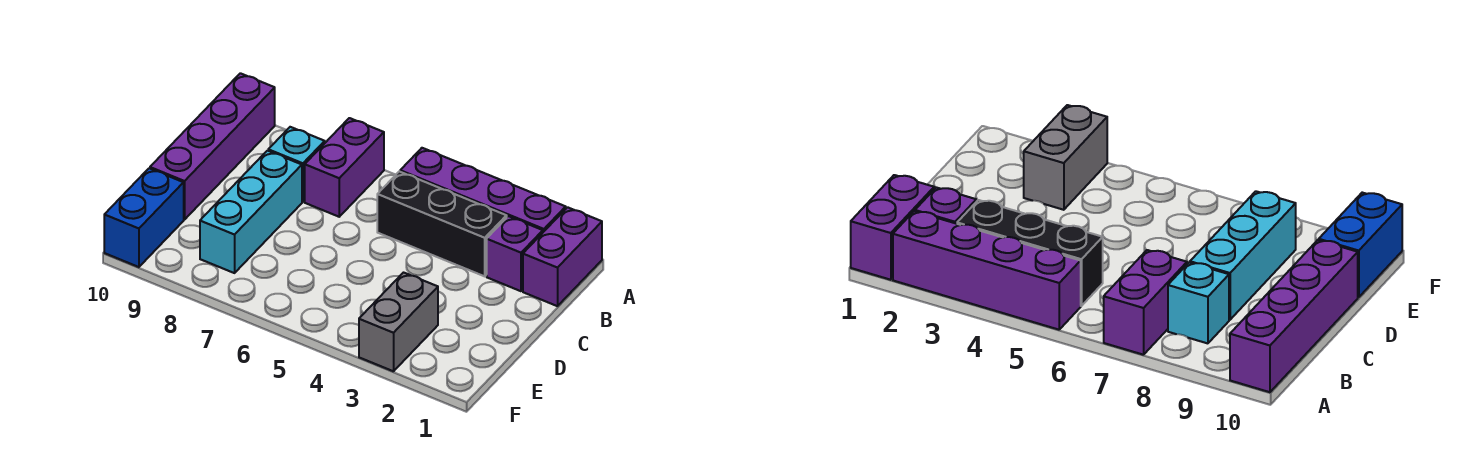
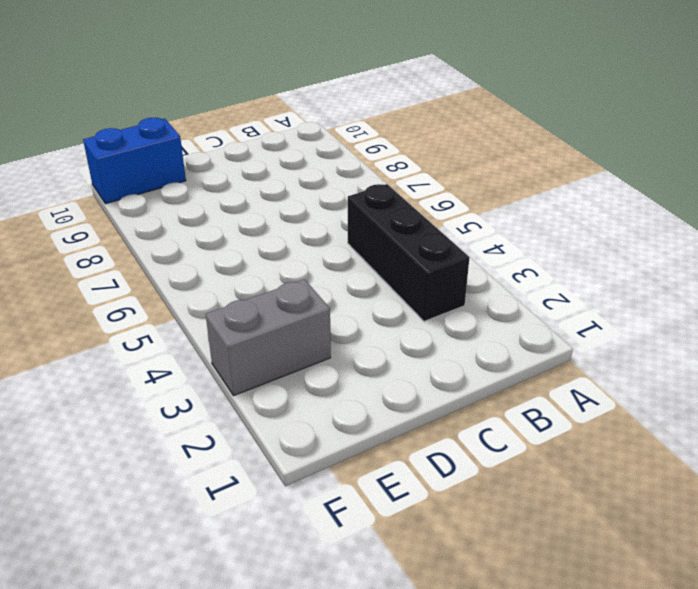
none -> purple brick A1:B1 level 1
none -> purple brick A2:A5 level 1

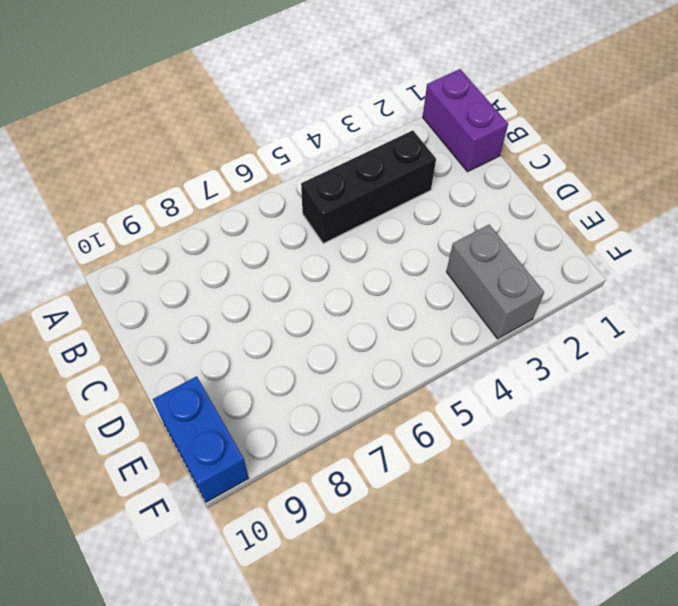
none -> purple brick A2:A5 level 1
none -> purple brick A7:B7 level 1

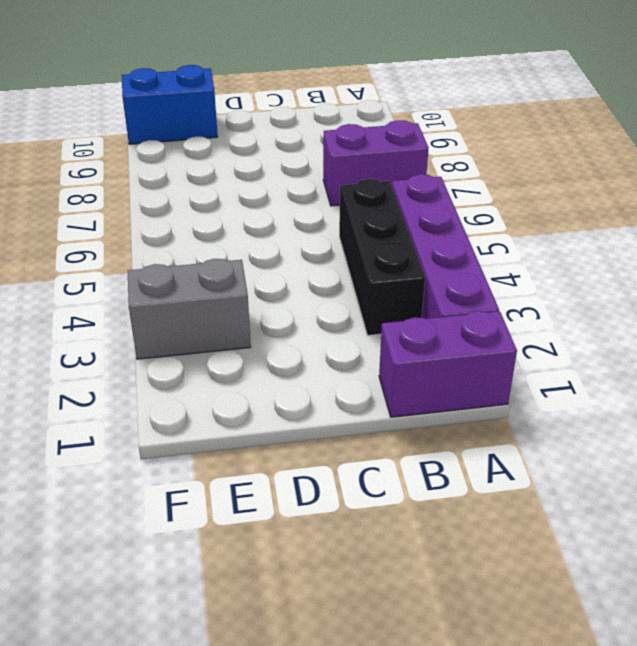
none -> purple brick A10:D10 level 1
none -> purple brick B2 level 1

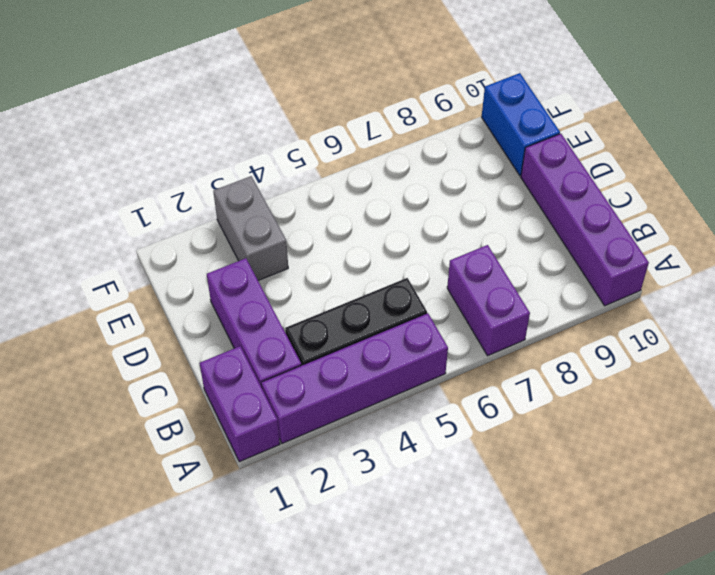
purple brick B2:D2 level 1 -> purple brick B2 level 1
none -> cyan brick B8 level 1
none -> cyan brick C8:E8 level 1

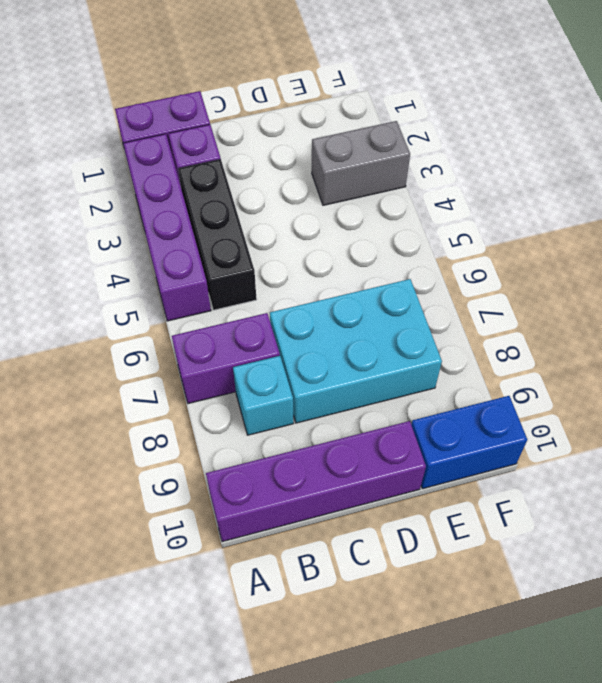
cyan brick C7:E8 level 1 -> cyan brick C8:E8 level 1

